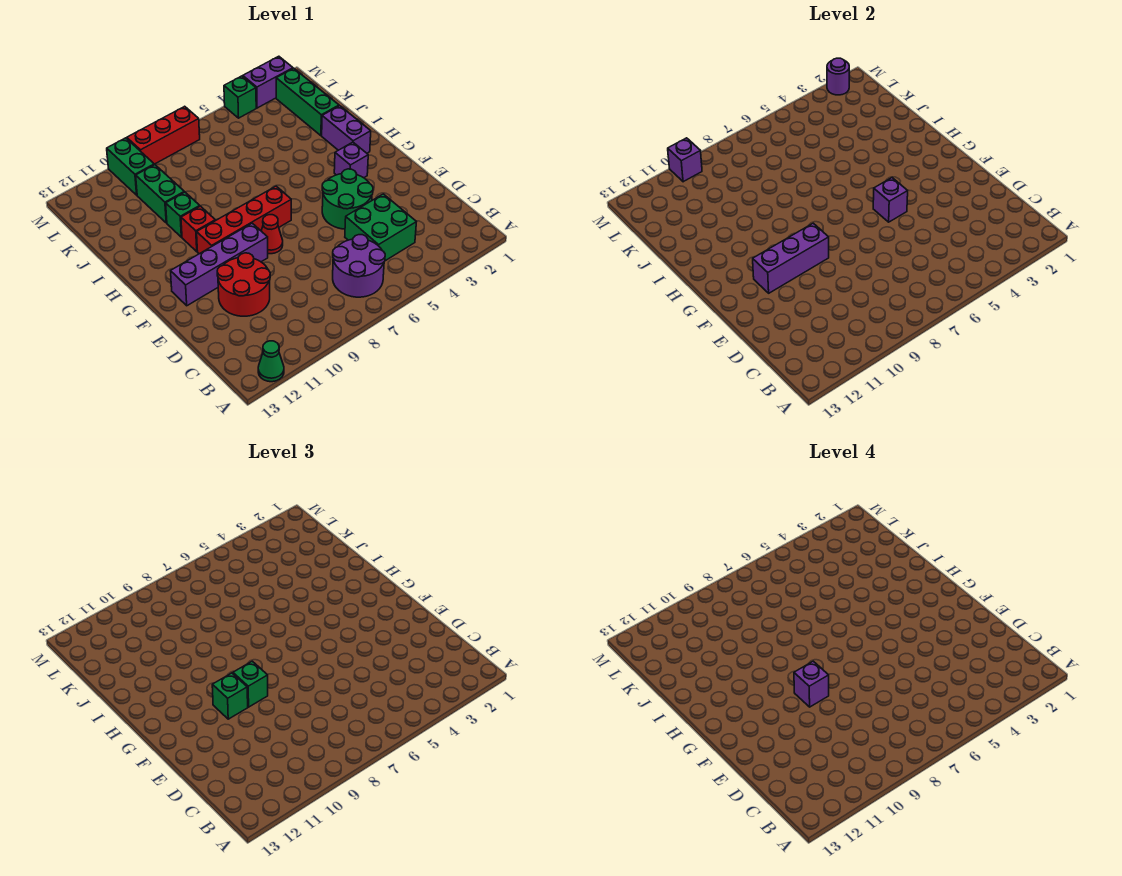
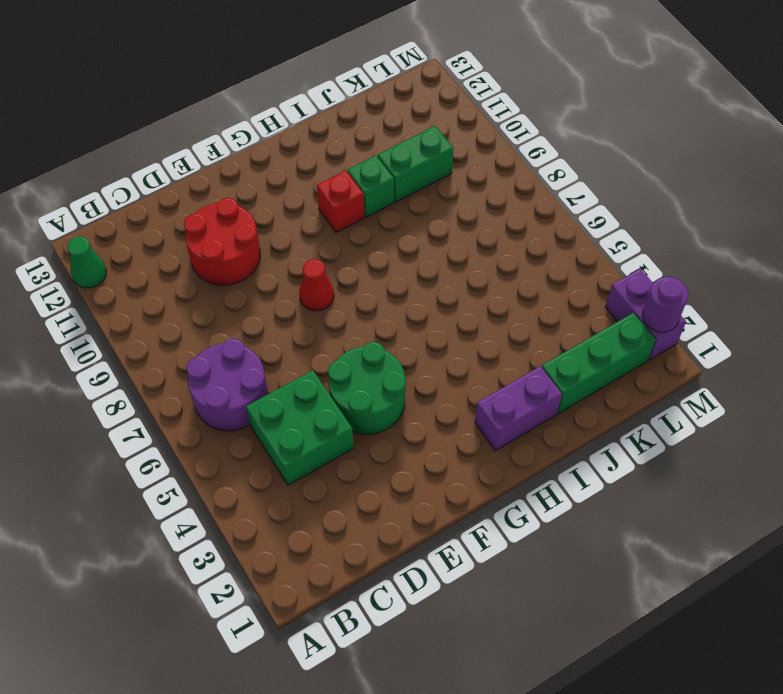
none -> purple brick F9:F12 level 1
none -> purple brick G3 level 1
none -> red brick G7:G10 level 1

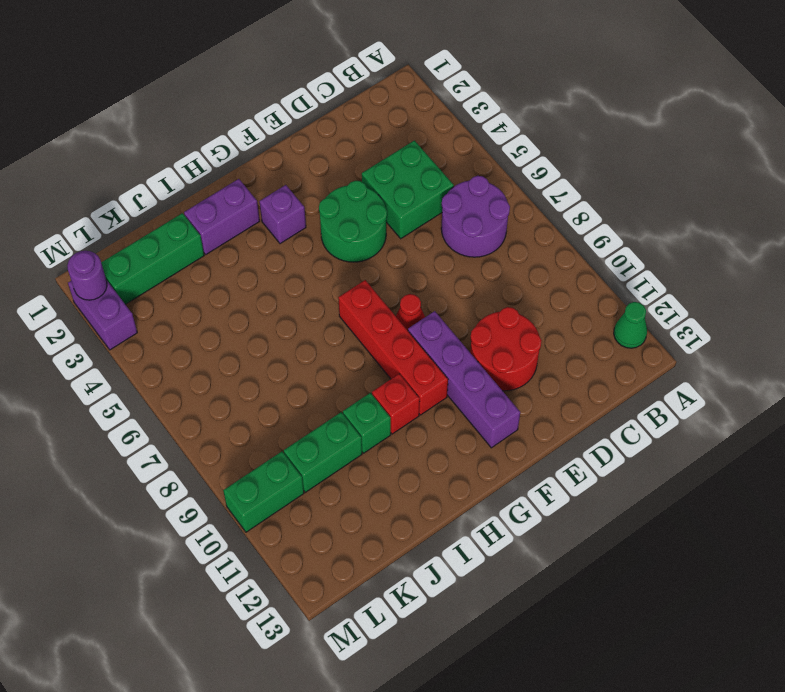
none -> green brick M4 level 1
none -> red brick M7:M9 level 1
none -> purple brick F5 level 2

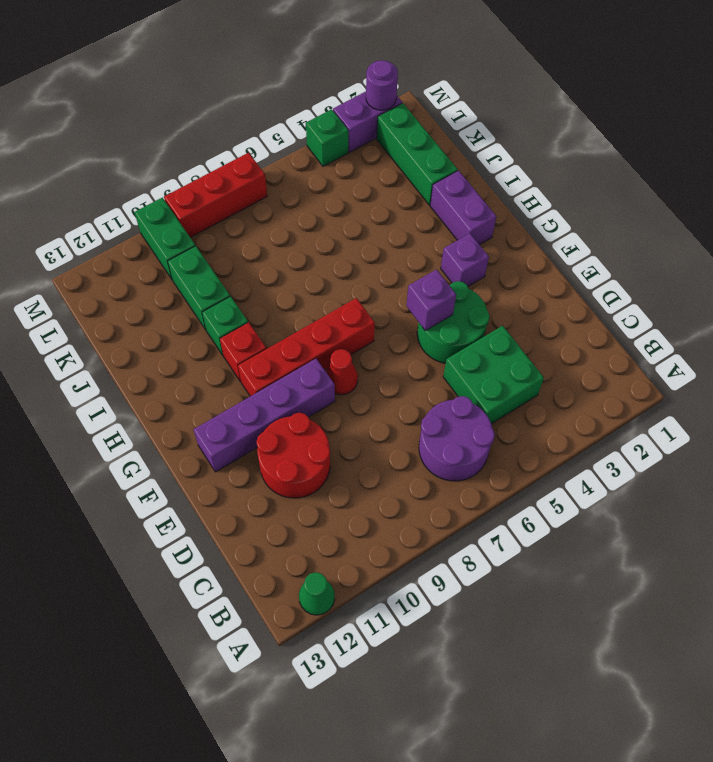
none -> purple brick F9:F11 level 2
none -> purple brick M10 level 2
none -> green brick F9 level 3

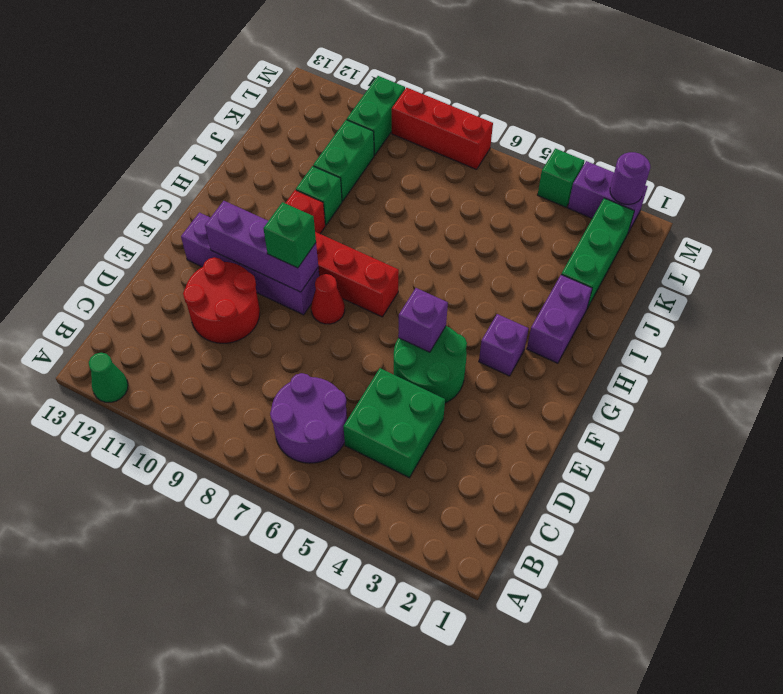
none -> purple brick M10 level 2
none -> green brick F10 level 3
none -> purple brick F9 level 4

